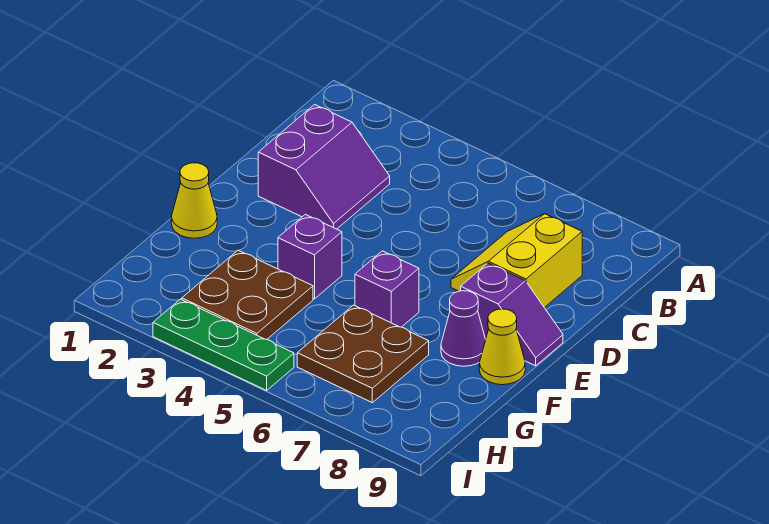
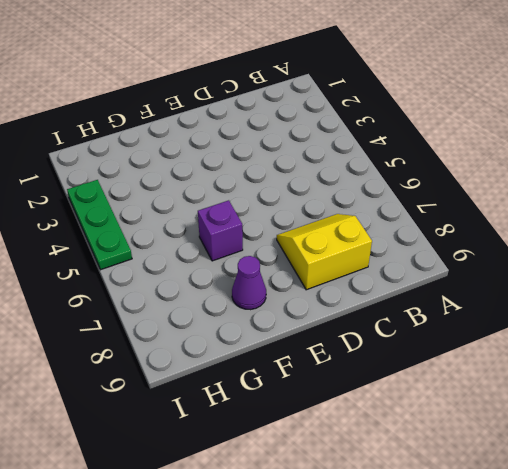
none -> purple slope C2:D3 level 1 top 2
none -> purple slope E8:E9 level 1 top 8

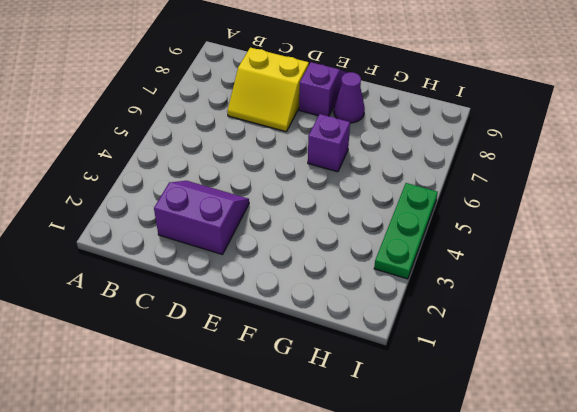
none -> yellow cone F1 level 1
none -> purple brick F4 level 1

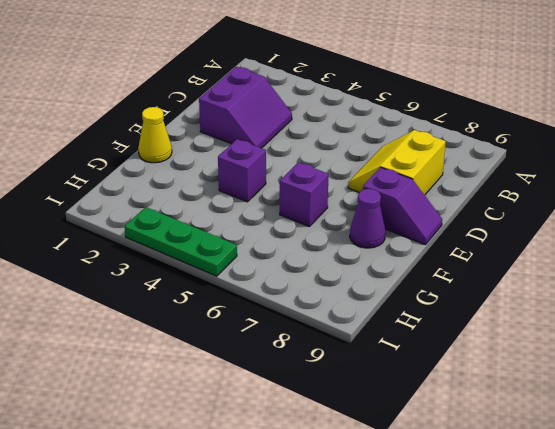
none -> yellow cone F9 level 1
none -> brown plate G3:H4 level 1

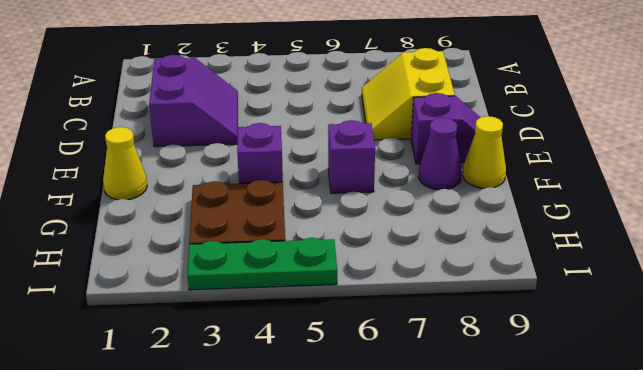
none -> brown plate G6:H7 level 1

